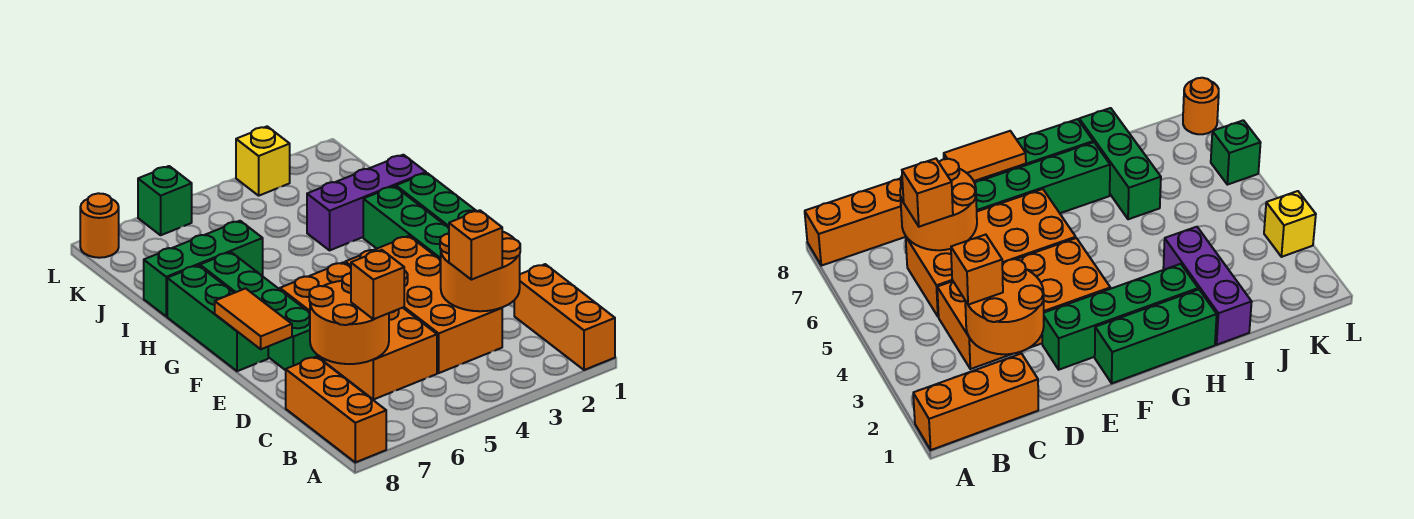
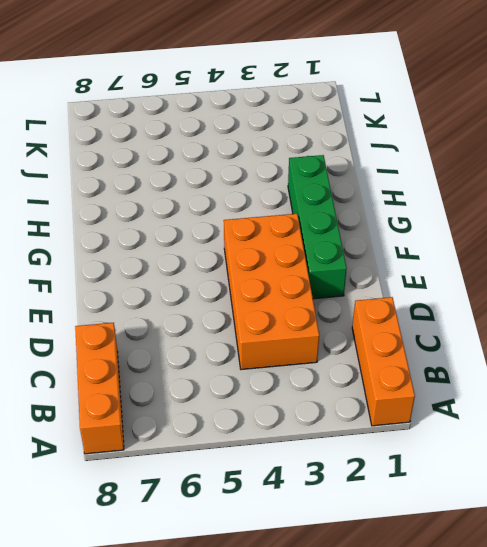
none -> orange brick C5:F6 level 1
none -> green brick E7:H7 level 1
none -> green brick F1:H1 level 1

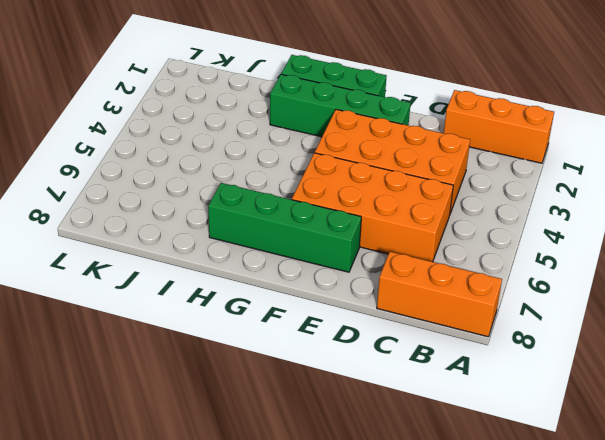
none -> green brick F8:H8 level 1
none -> purple brick I1:I3 level 1
none -> green brick I6:I8 level 1

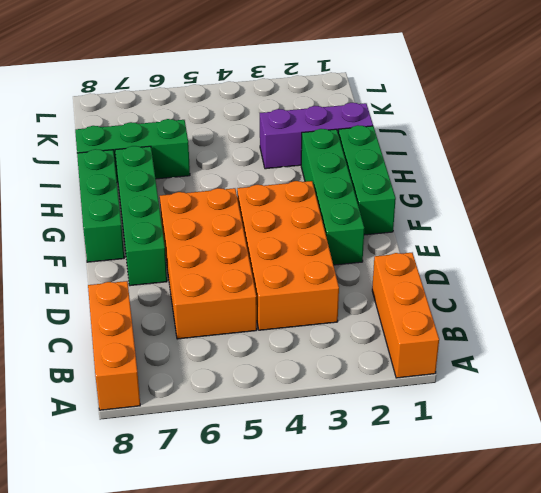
none -> yellow brick L3 level 1
none -> green brick L6 level 1
none -> orange round brick L8 level 1

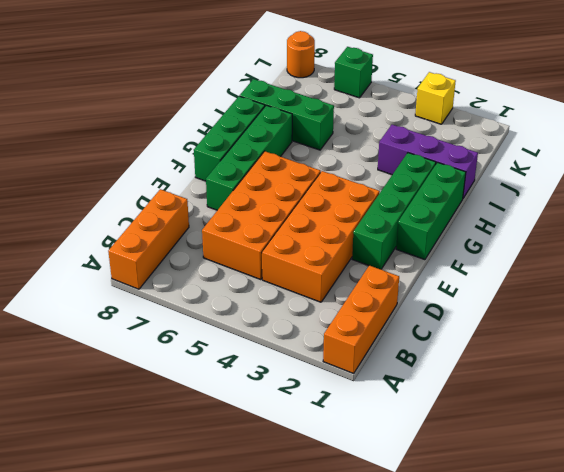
none -> orange round brick C2:D3 level 2
none -> orange round brick C6:D7 level 2
none -> orange tile E8:F8 level 2

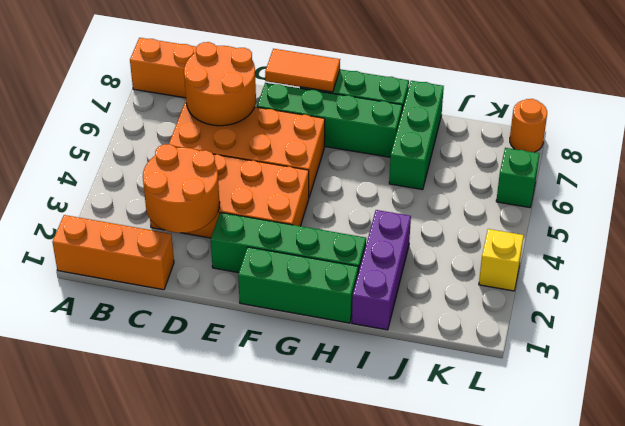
none -> orange brick C3 level 3
none -> orange brick C6 level 3

